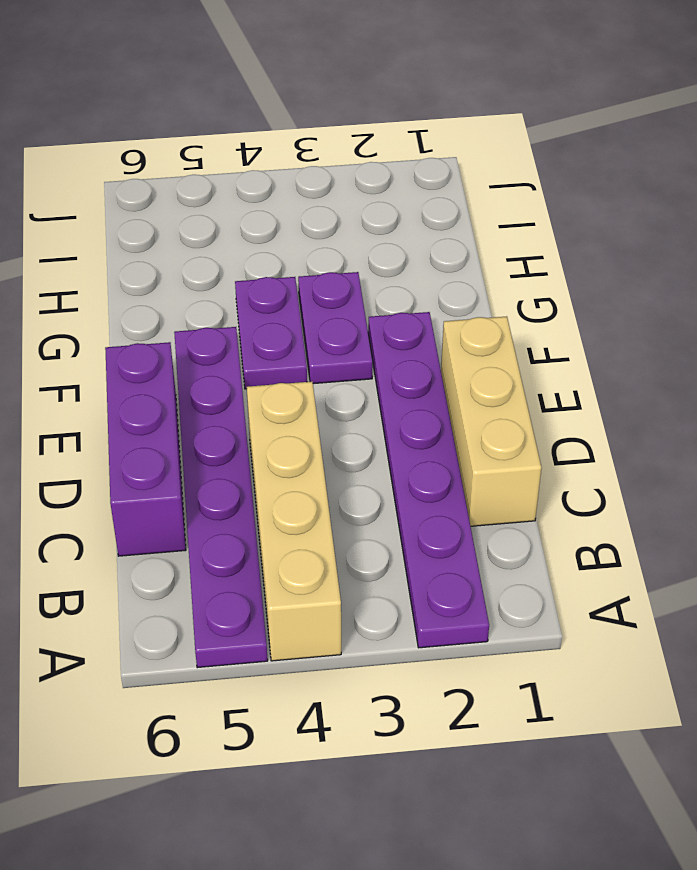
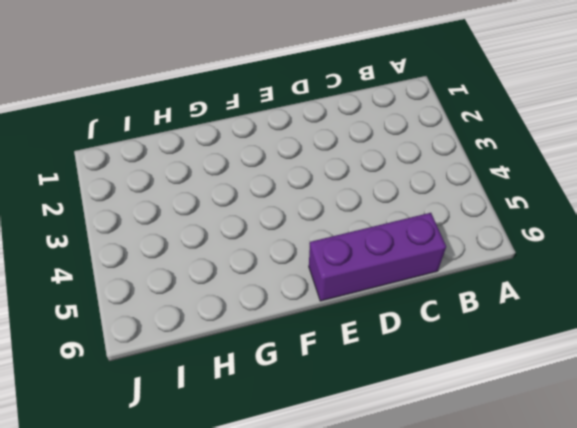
none -> purple plate A2:F2 level 1
none -> tan brick A4:D4 level 1

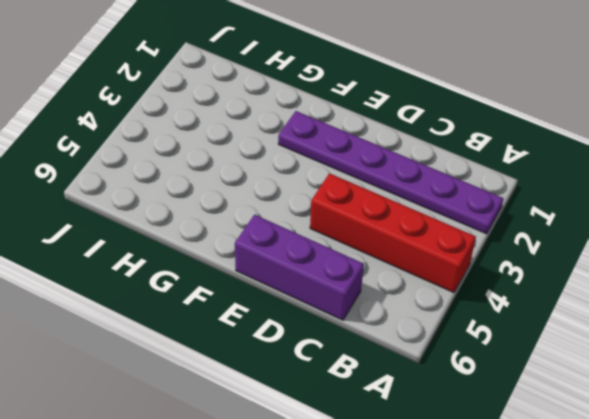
red brick A4:D4 level 1 -> tan brick A4:D4 level 1
none -> purple plate A5:F5 level 1
none -> tan brick C1:E1 level 1

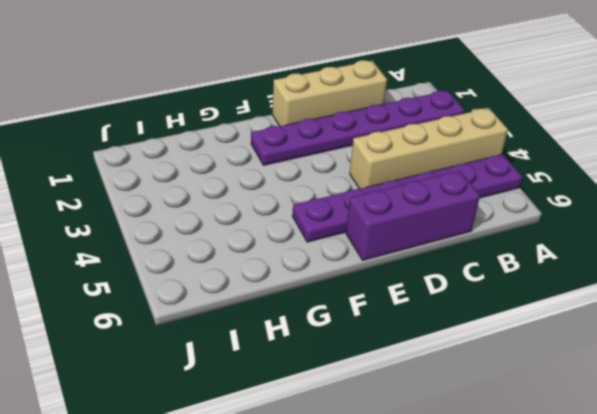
none -> purple plate F3:G3 level 1
none -> purple plate F4:G4 level 1

